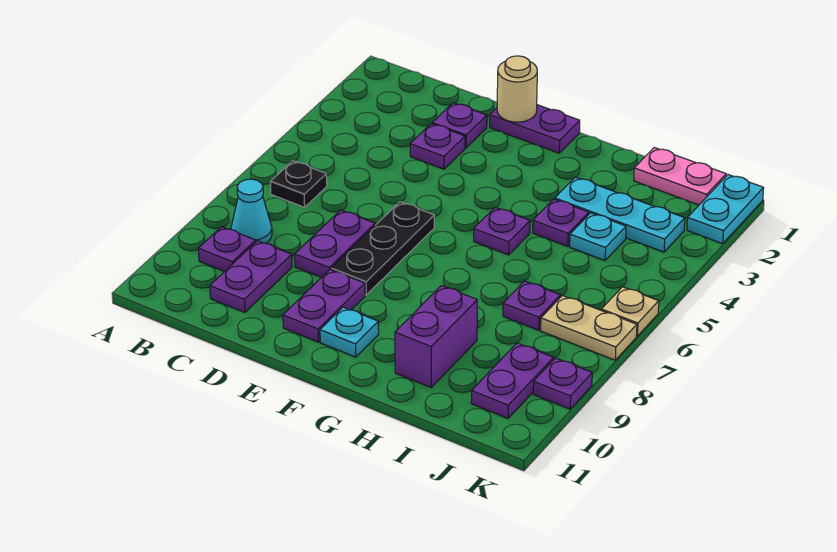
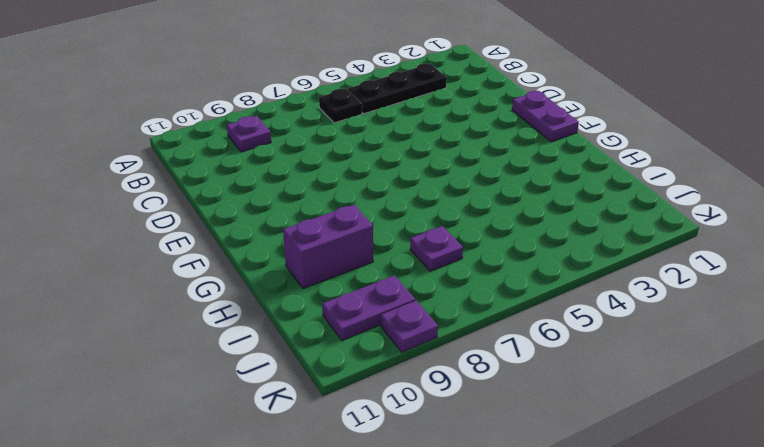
black plate B3:B5 level 1 -> black plate E6:E8 level 1
none -> cyan cone B8 level 1
none -> purple plate C9:C10 level 1
none -> purple plate D2 level 1

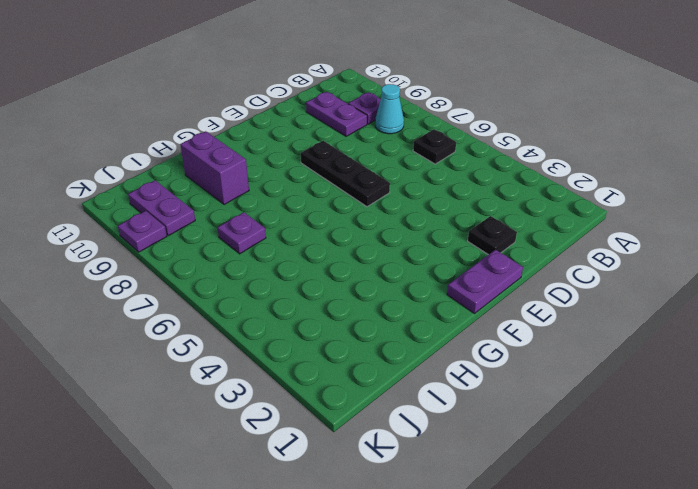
black plate D2 level 1 -> purple plate D2 level 1
none -> purple plate D3 level 1
none -> purple plate D7:D8 level 1
none -> purple plate E9:E10 level 1

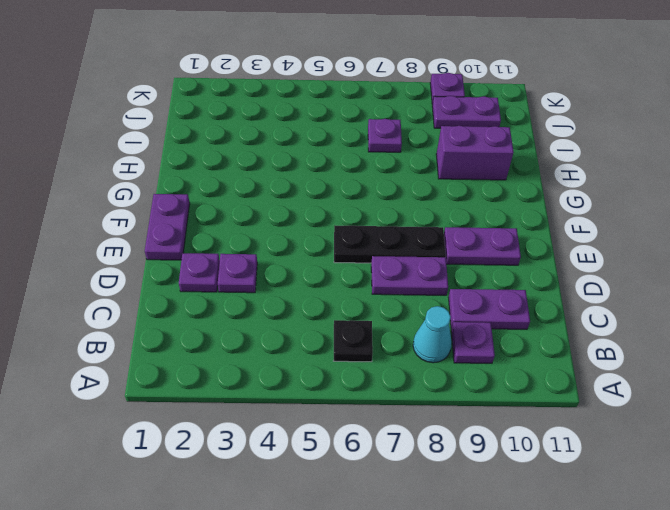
none -> cyan plate F10 level 1
none -> purple plate G5 level 1
none -> cyan plate H3:J3 level 1

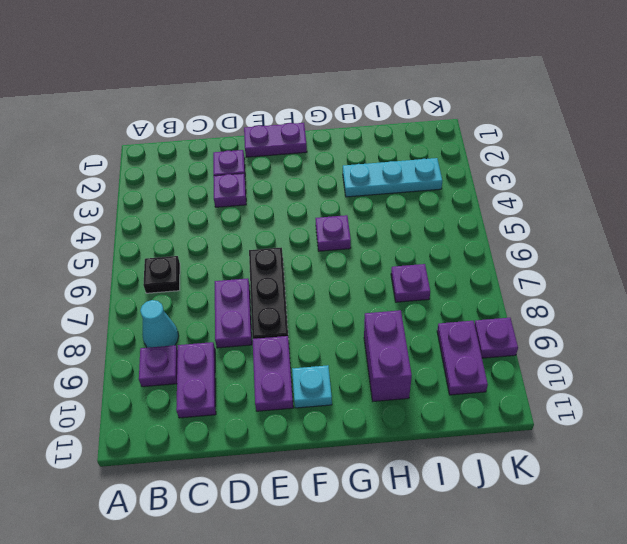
none -> purple plate H4 level 1
none -> pink plate I1:J1 level 1
none -> cyan plate I4 level 1

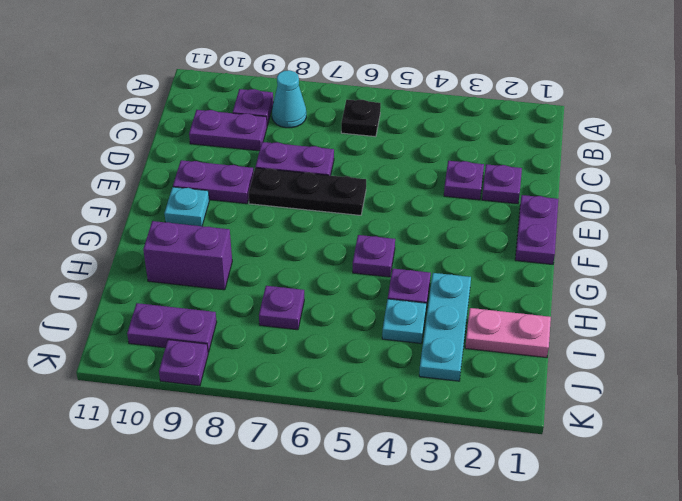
pink plate I1:I2 level 1 -> pink plate I1:J1 level 1
none -> tan plate J7:K7 level 1
none -> cyan plate K1:K2 level 1
none -> tan plate K6 level 1

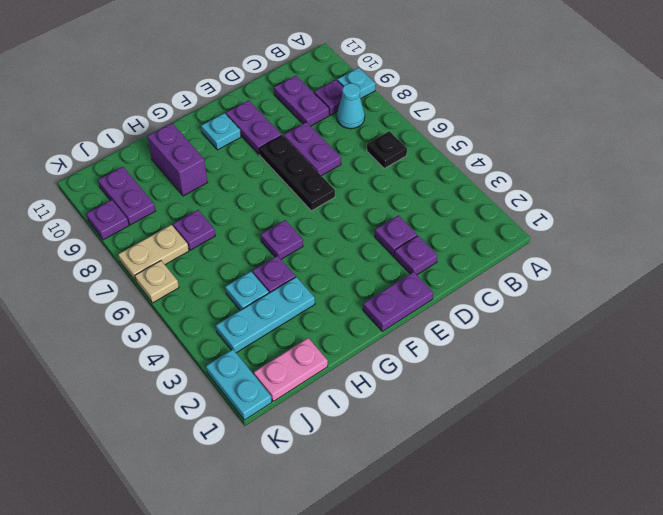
cyan plate A9 level 1 -> none
none -> tan round brick E1 level 2

